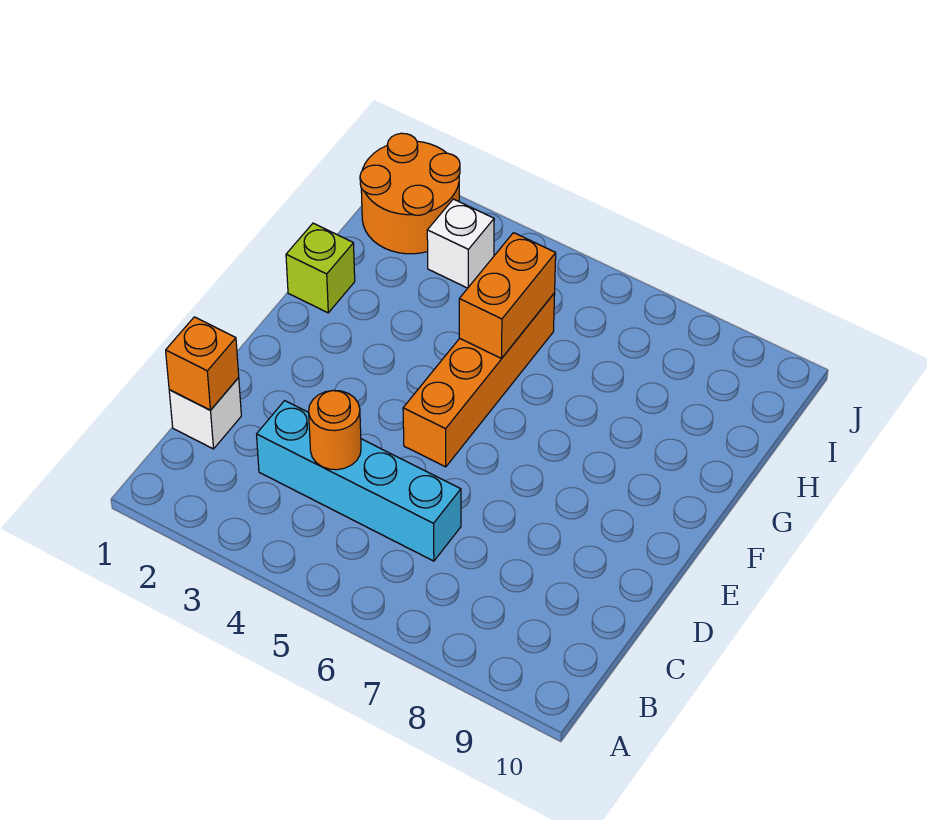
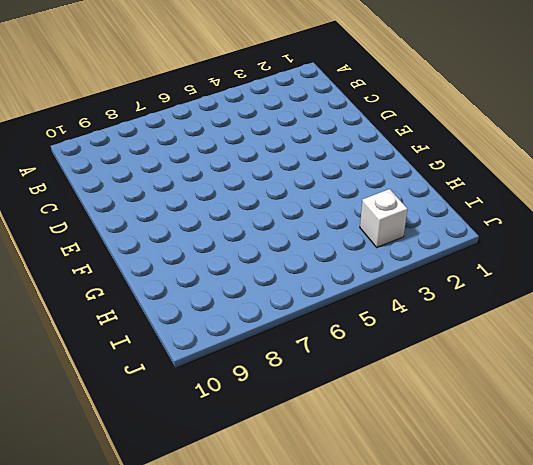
none -> white brick C1 level 1
none -> cyan brick C3:C6 level 1

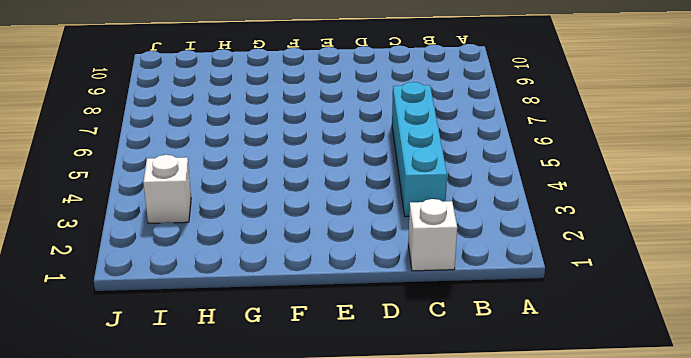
none -> orange brick E5:H5 level 1
none -> lime brick G1 level 1

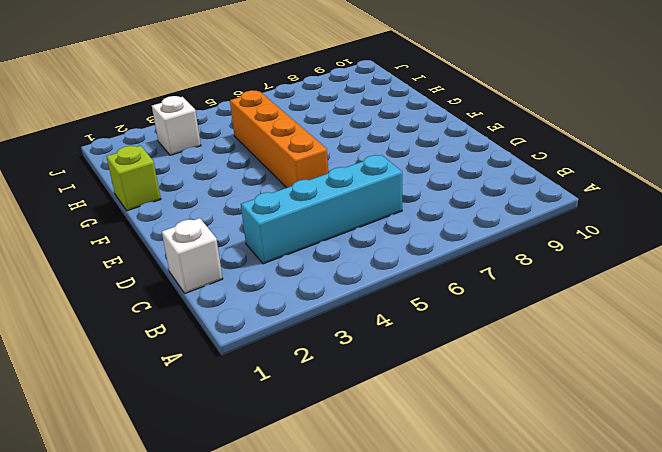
none -> orange round brick I1:J2 level 1
none -> orange brick C1 level 2

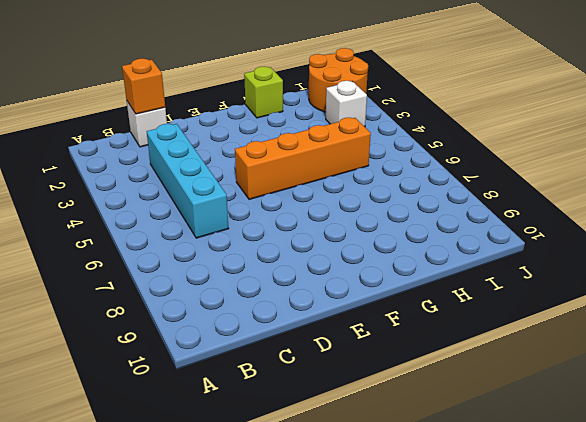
none -> orange round brick C4 level 2
none -> orange brick G5:H5 level 2

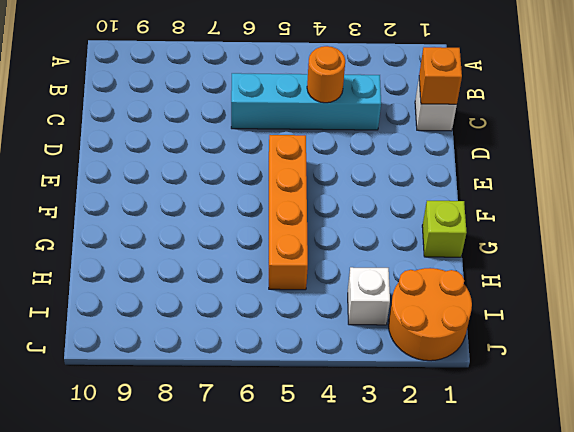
none -> orange brick G5:H5 level 2

